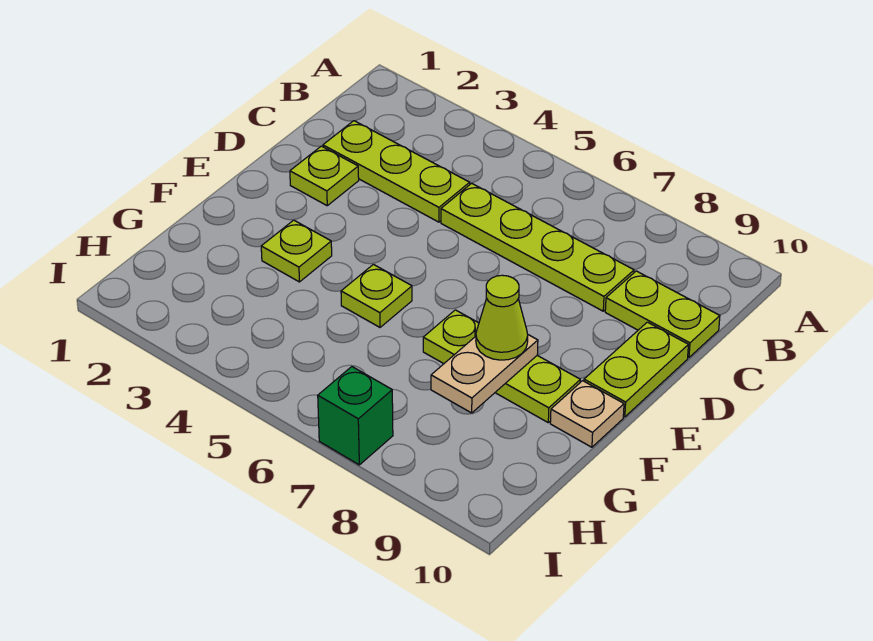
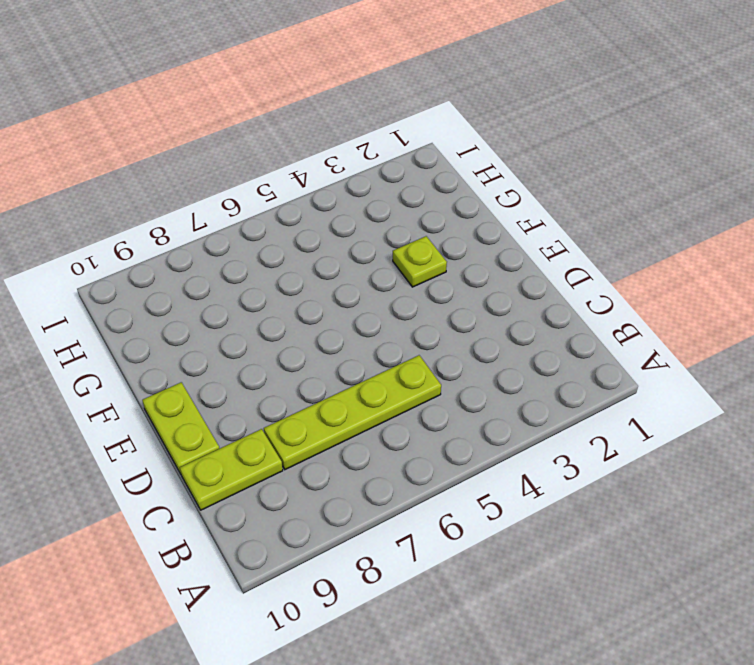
none -> lime plate C2:C4 level 1
none -> lime plate D2 level 1
none -> lime plate F5 level 1

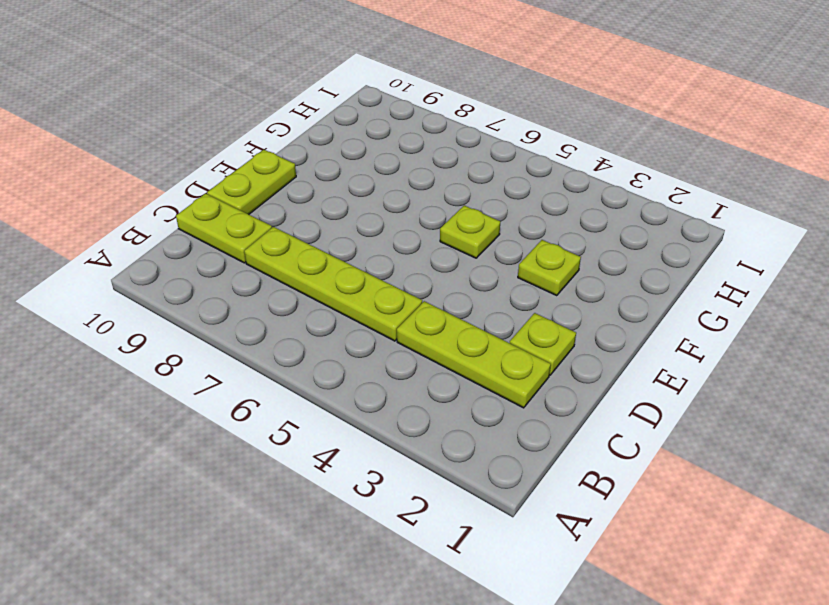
none -> lime plate F7:F9 level 1
none -> tan plate F10 level 1
none -> green brick I7 level 1

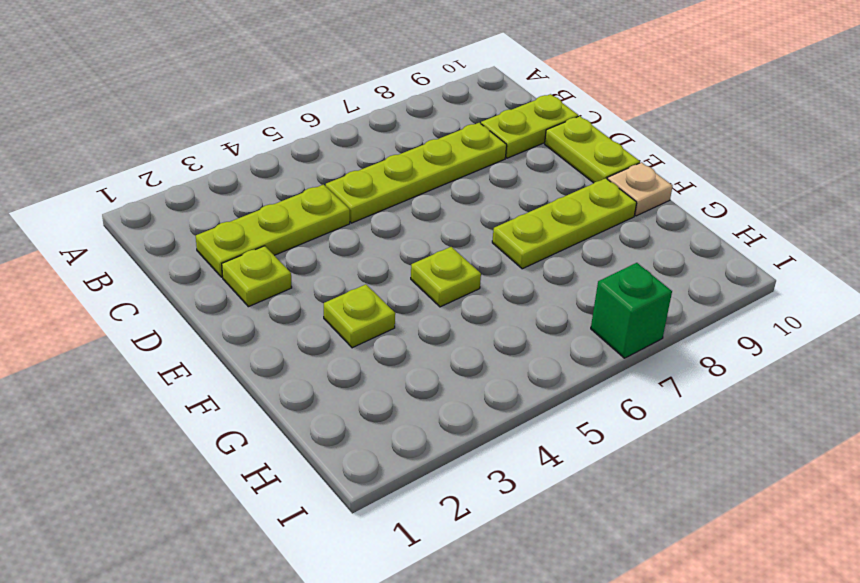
none -> tan plate F8:G8 level 2
none -> lime cone F8 level 3

